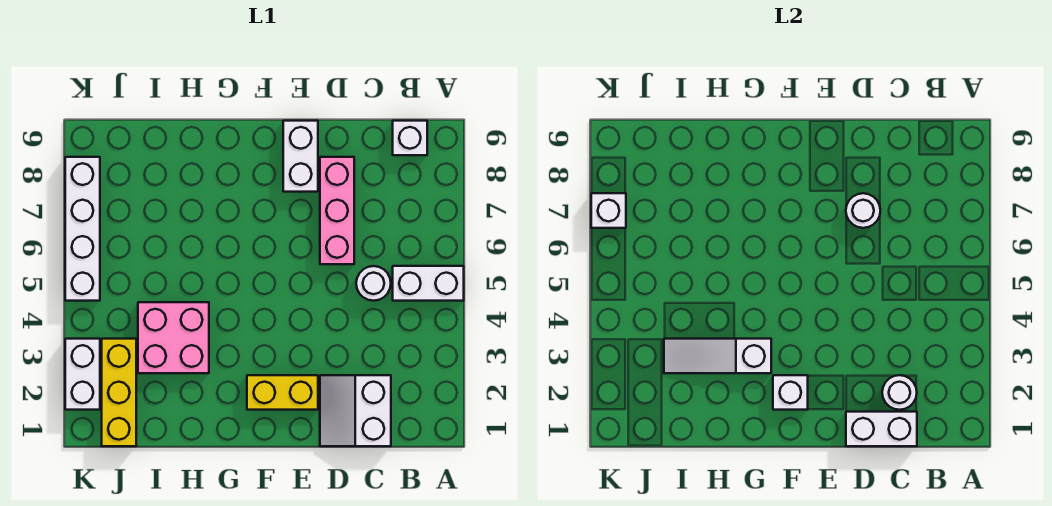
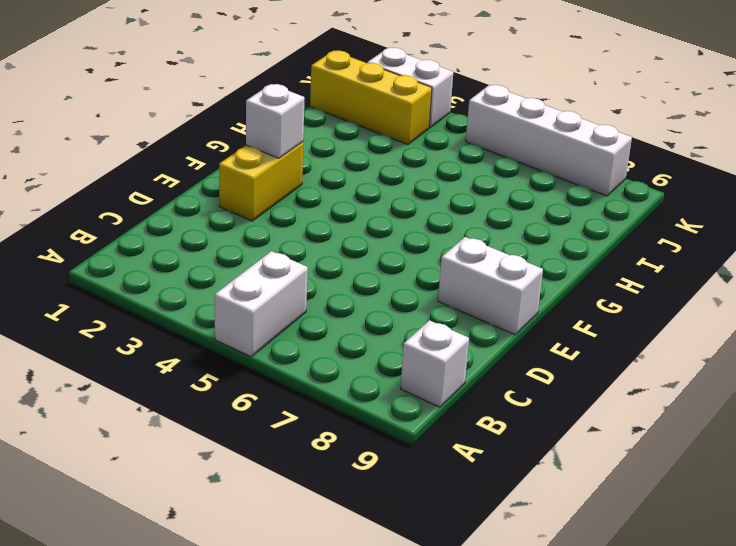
none -> white slope C1:D2 level 1 top C
none -> white round brick C5 level 1
none -> pink brick D6:D8 level 1

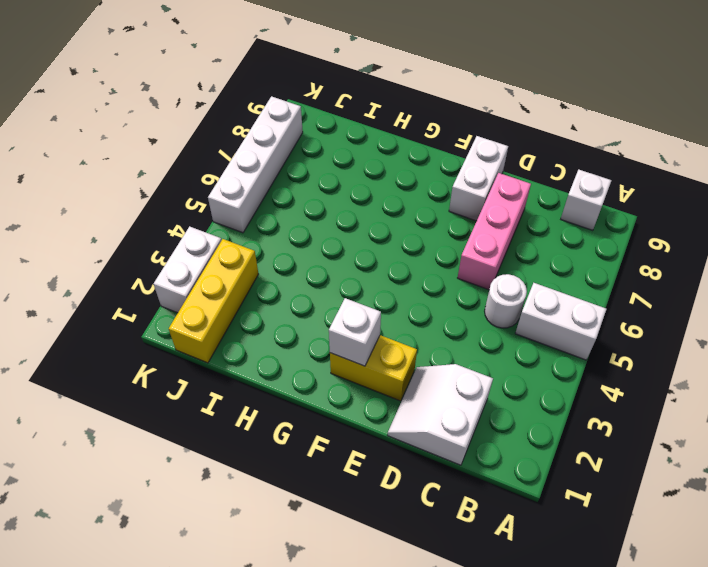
none -> pink brick H3:I4 level 1
none -> white brick C1:D1 level 2
none -> white round brick C2 level 2

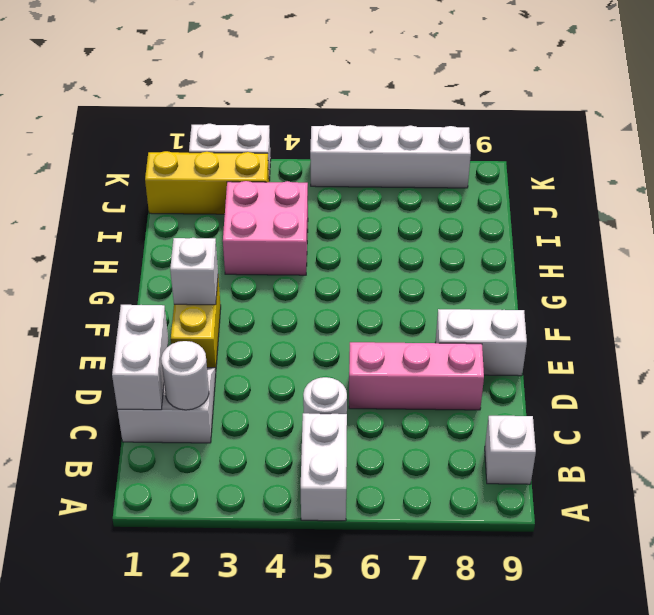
none -> white round brick D7 level 2
none -> white slope G3:I3 level 2 top G
none -> white brick K7 level 2

